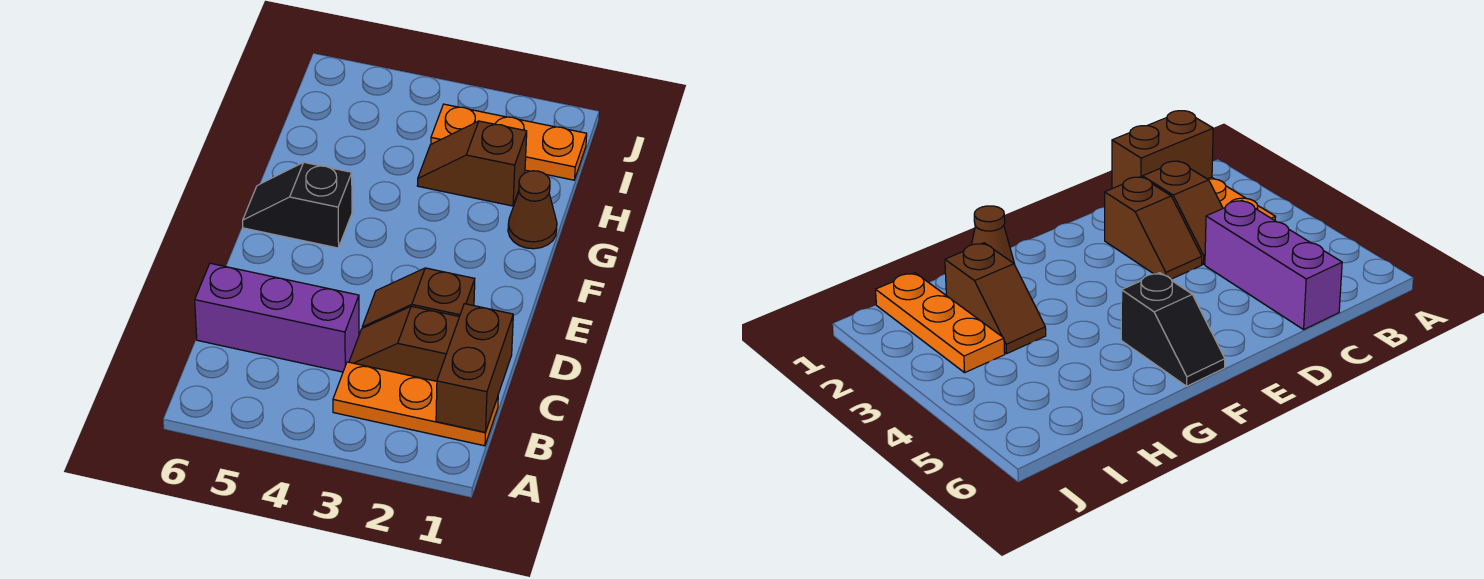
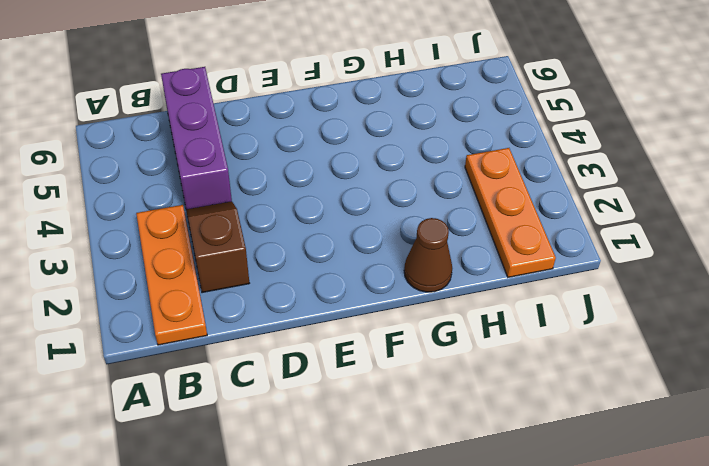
none -> brown slope D2:D3 level 1 top 2
none -> black slope F5:F6 level 1 top 5

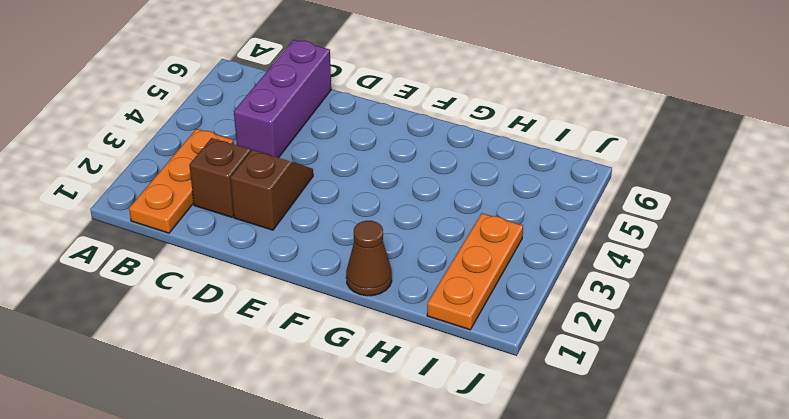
none -> black slope F5:F6 level 1 top 5
none -> brown slope H2:H3 level 1 top 2

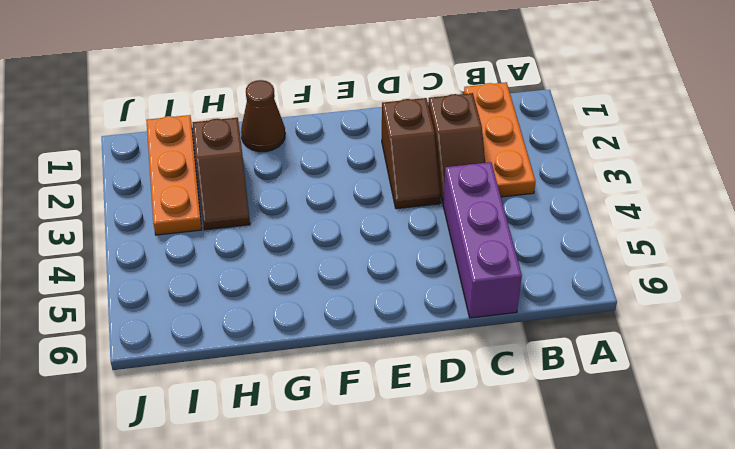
none -> black slope F5:F6 level 1 top 5
none -> brown brick B1:C1 level 2

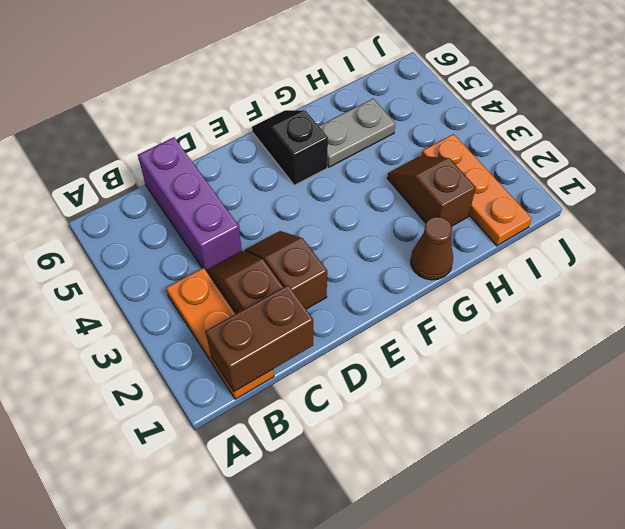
grey plate G5:H5 level 1 -> none

